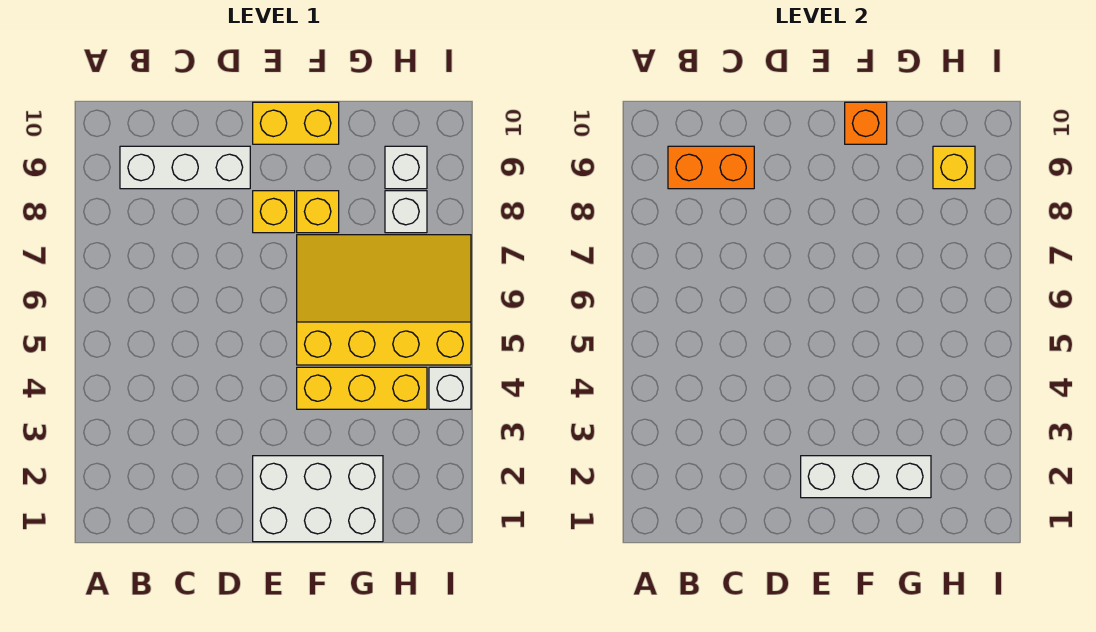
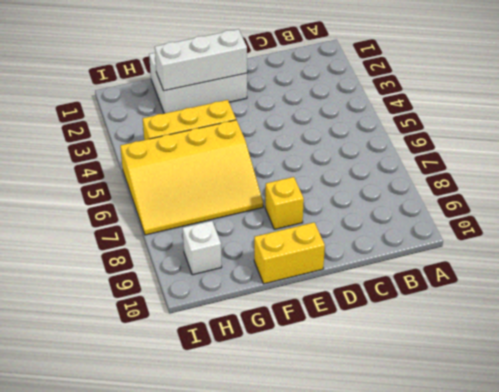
none -> white brick B9:D9 level 1
none -> yellow brick F8 level 1
none -> white brick H8 level 1

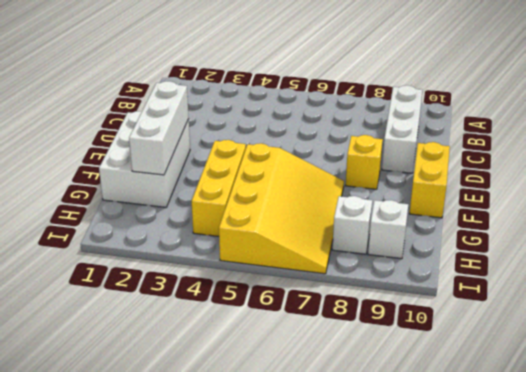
none -> yellow brick F8 level 1
none -> white brick I4 level 1
none -> orange brick B9:C9 level 2

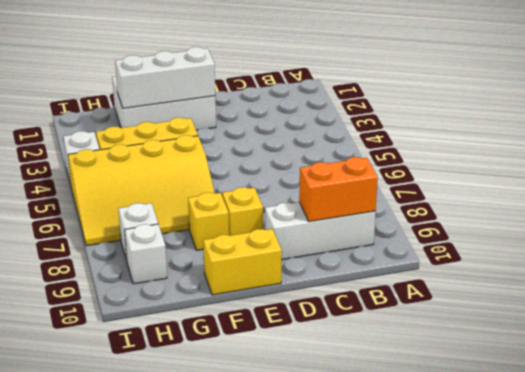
none -> orange brick F10 level 2
none -> yellow brick H9 level 2

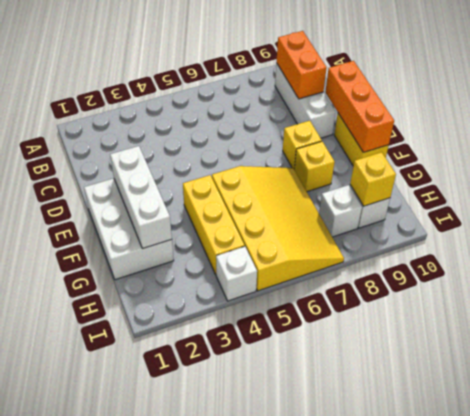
orange brick D10:F10 level 2 -> orange brick F10 level 2

